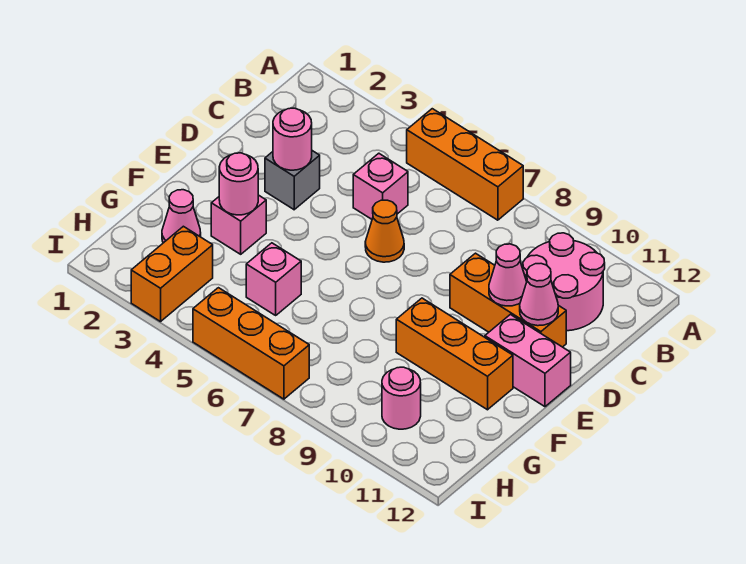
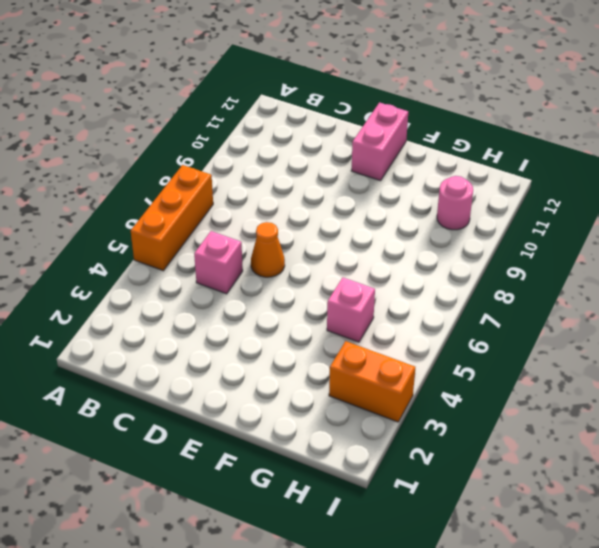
none -> pink round brick B10:C11 level 1
none -> grey brick D3 level 1
none -> orange brick D9:D11 level 1

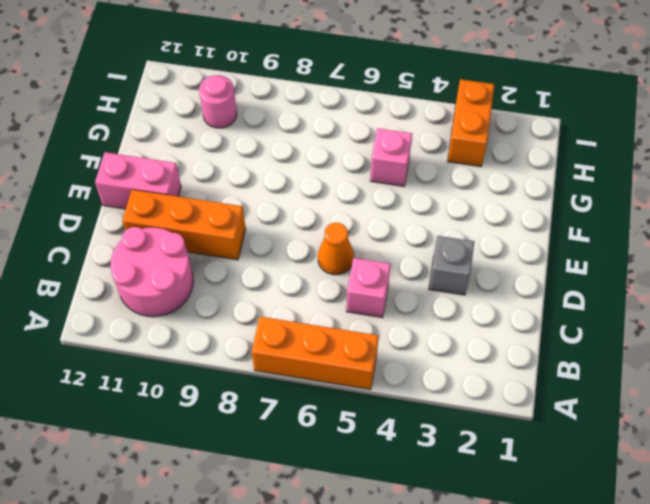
none -> pink brick F3 level 1
none -> orange brick F9:F11 level 1
none -> pink cone G2 level 1

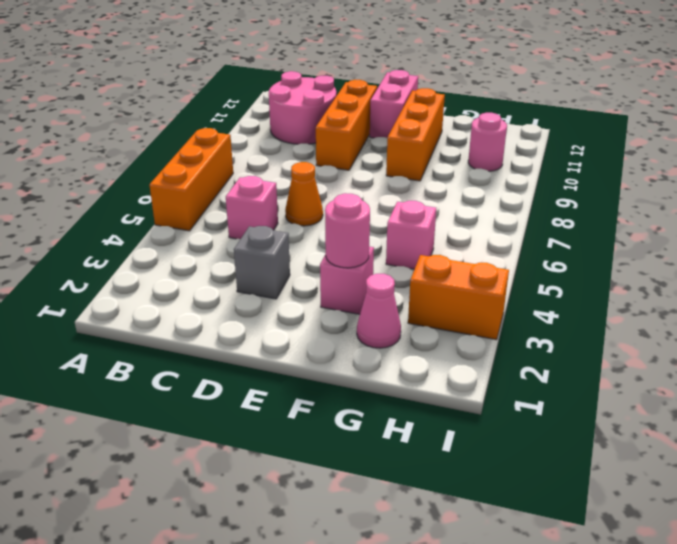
none -> orange brick I5:I7 level 1
none -> pink round brick D3 level 2
none -> pink cone D10 level 2

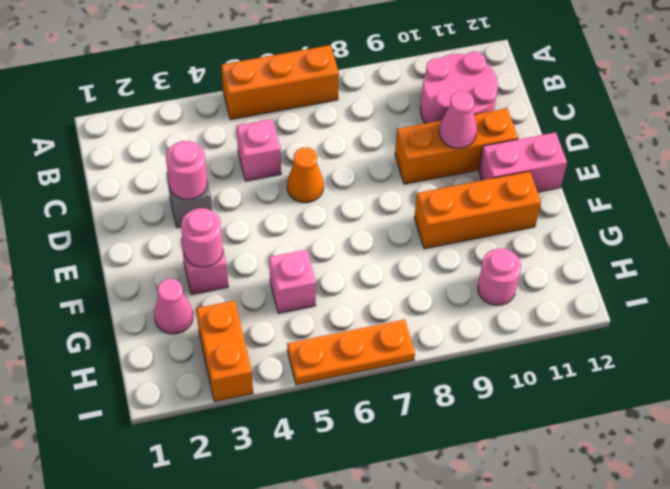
orange plate I5:I7 level 1 -> orange brick I5:I7 level 1
none -> pink cone D11 level 2

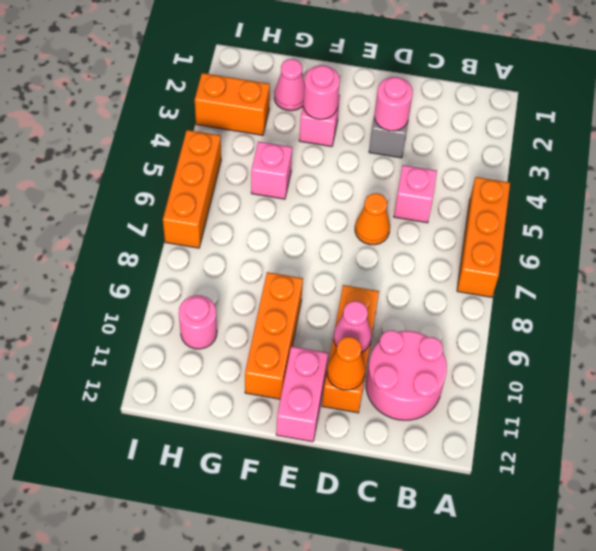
orange cone D11 level 2 -> pink cone D11 level 2

